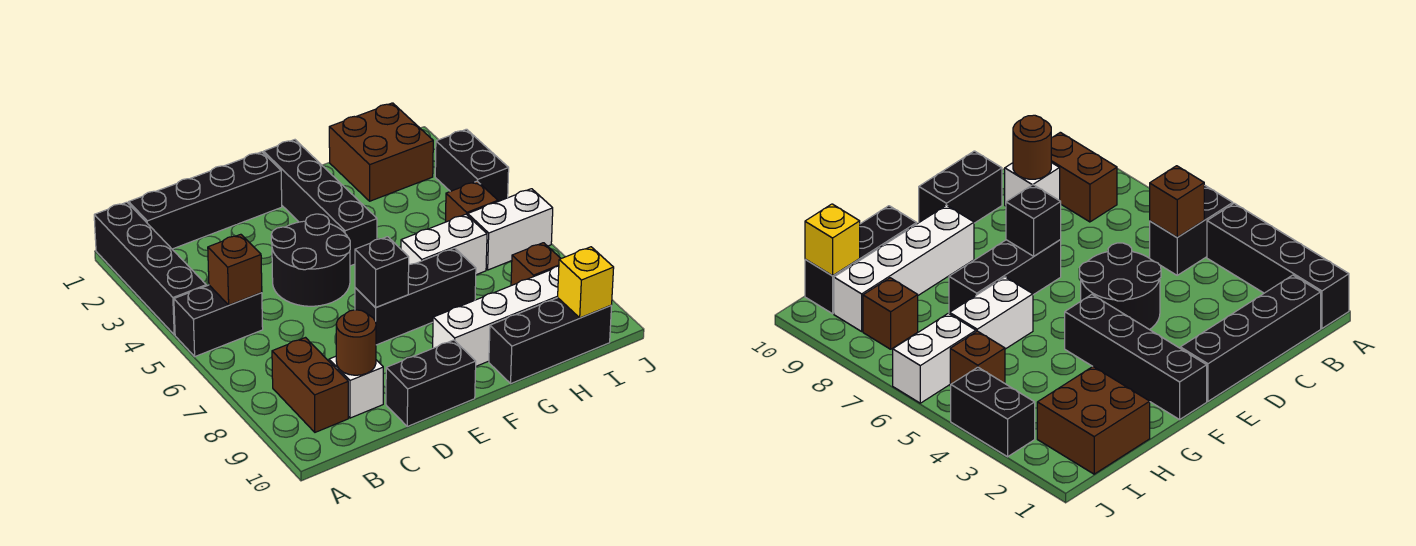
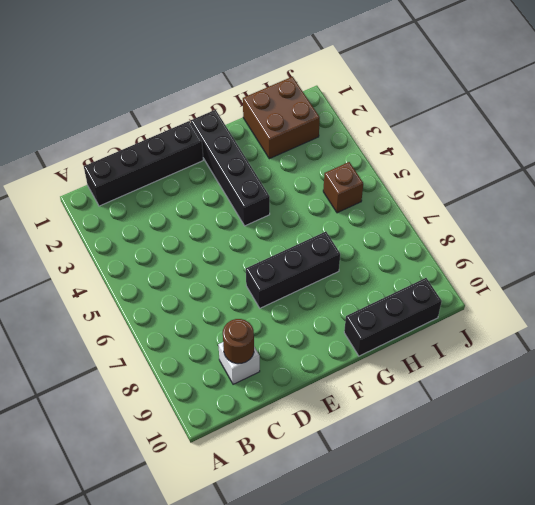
none -> black brick A1:A4 level 1
none -> black brick A5:B5 level 1
none -> brown brick B8:B9 level 1

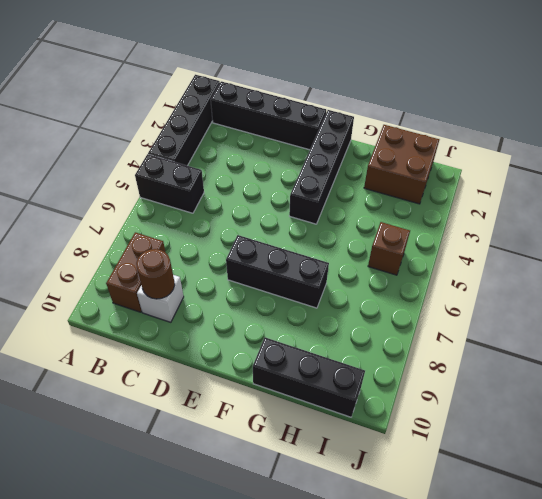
none -> black round brick D4:E5 level 1
none -> black brick D10:E10 level 1
none -> white brick F9:I9 level 1

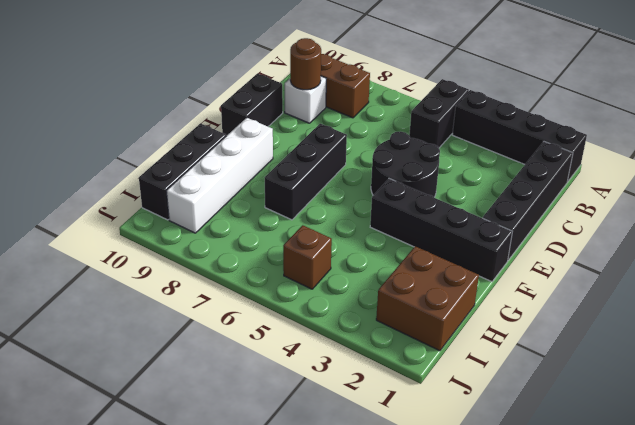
none -> white brick G6:H6 level 1
none -> white brick I6:J6 level 1
none -> brown brick I8 level 1

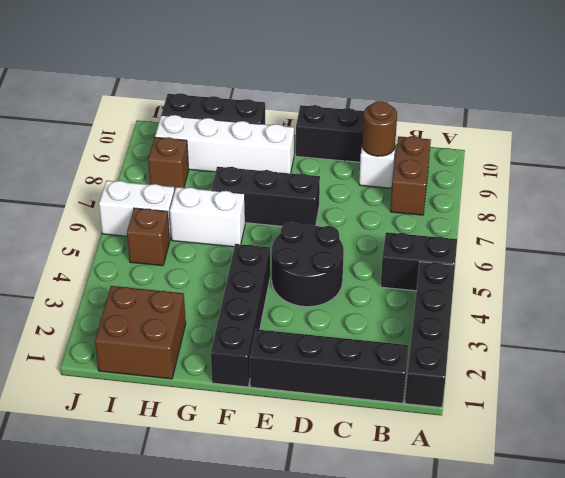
none -> black brick J3:J4 level 1
none -> brown brick B5 level 2
none -> black brick E7 level 2

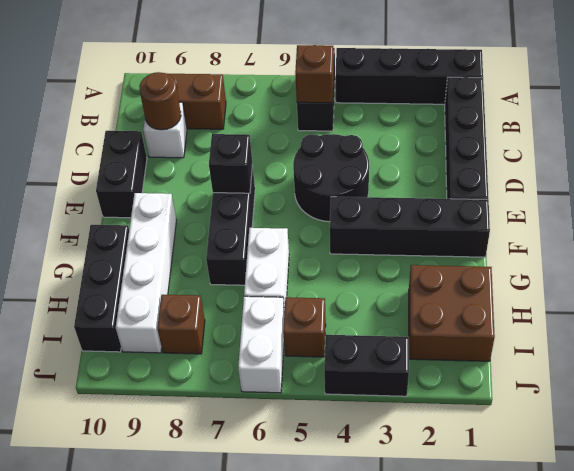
none -> yellow brick I10 level 2

